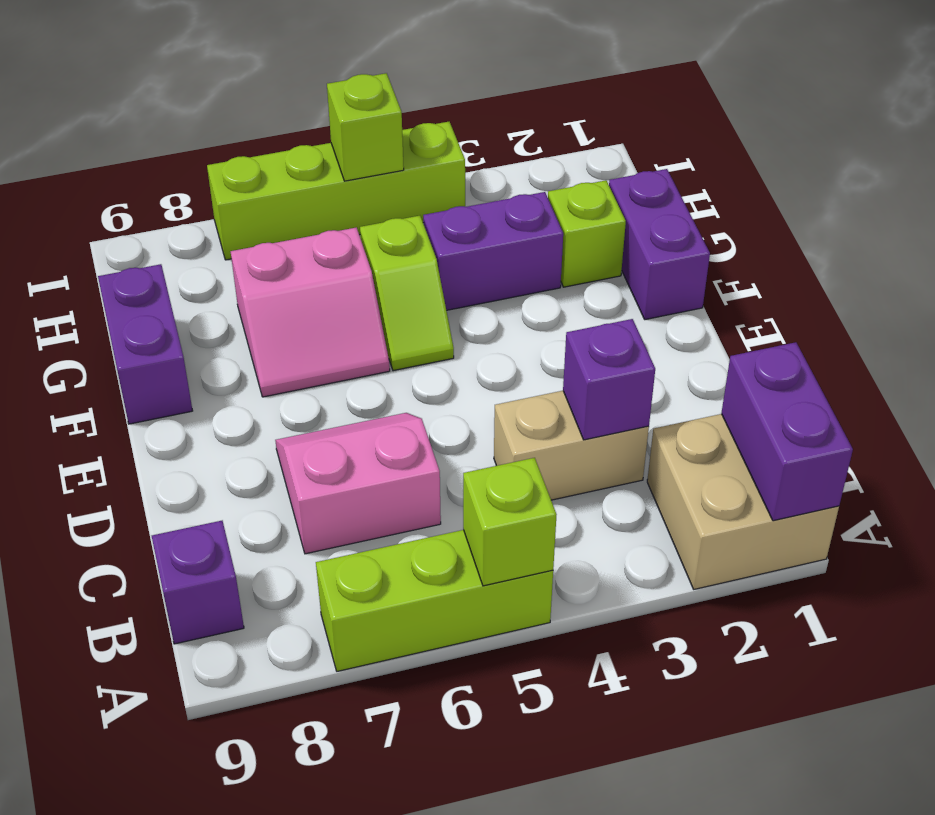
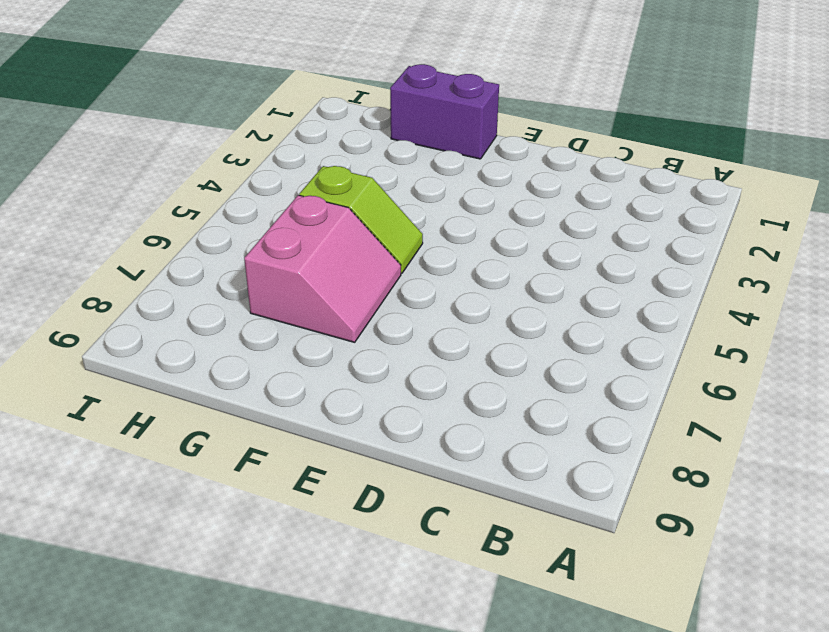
none -> tan brick A1:B2 level 1
none -> lime brick A5:A7 level 1
none -> purple brick B9 level 1

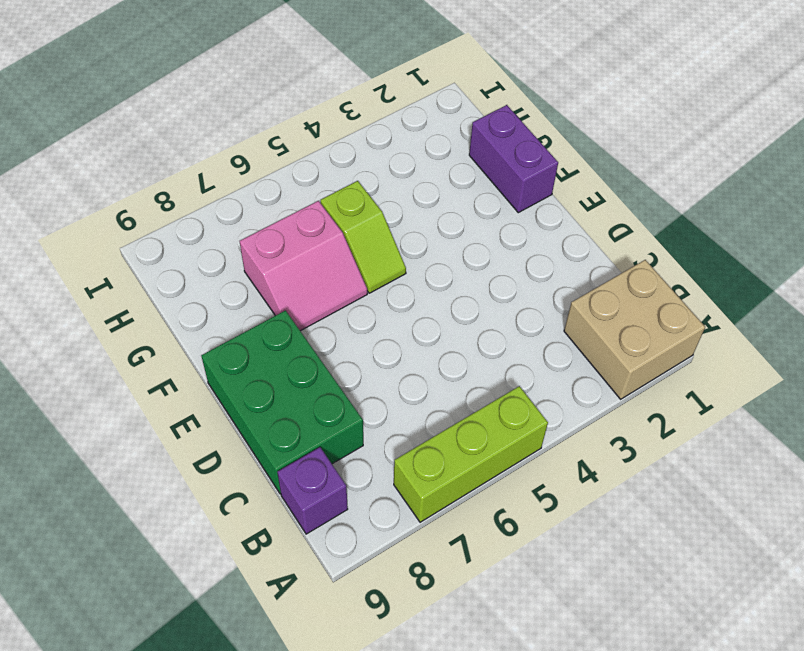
green brick C8:E9 level 1 -> none
none -> tan brick C3:C4 level 1
none -> pink slope C6:D7 level 1 top C
none -> purple brick F9:G9 level 1

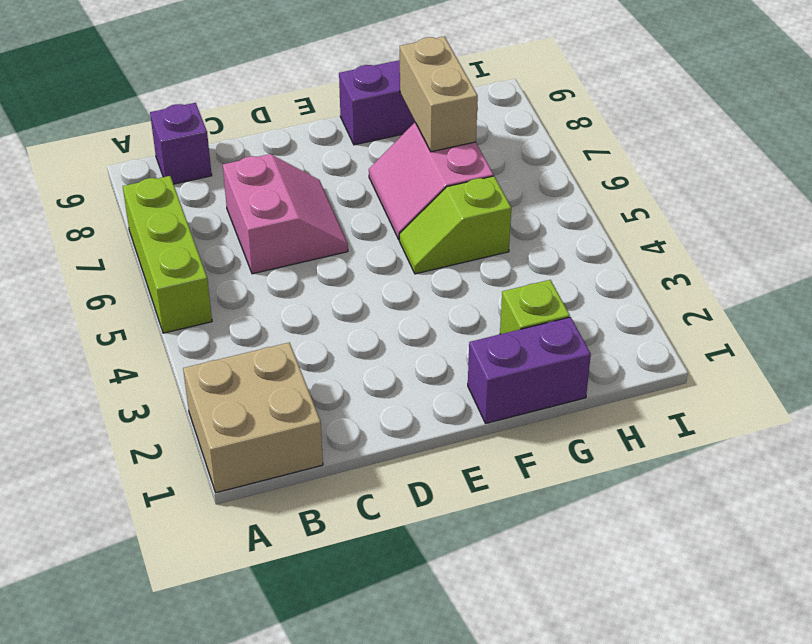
tan brick G7:G8 level 2 -> tan brick C3:C4 level 1
none -> purple brick G3:G4 level 1
none -> lime brick I4:I7 level 1
none -> purple brick A1:B1 level 2

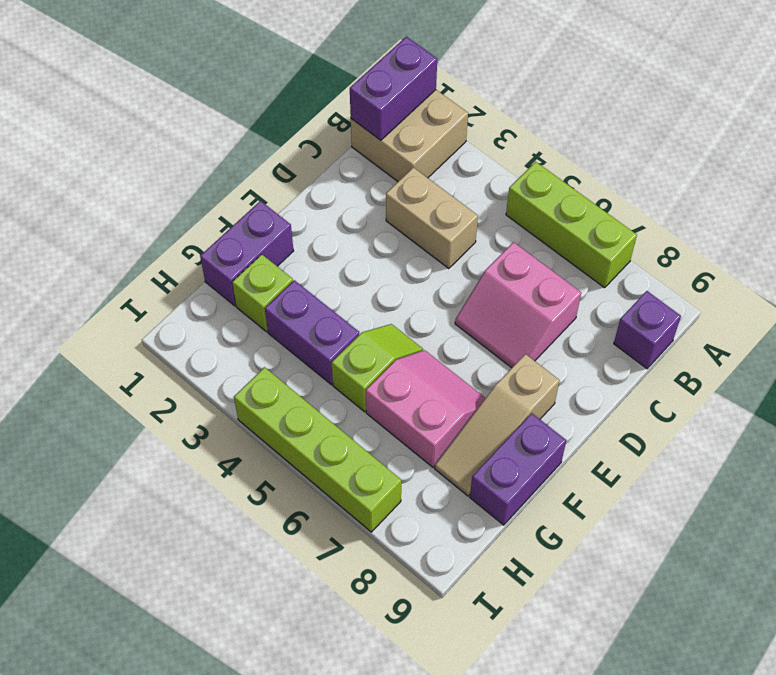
tan slope E8:G8 level 1 top E -> none
none -> lime brick A5 level 2
none -> purple brick C3 level 2
none -> lime brick I5 level 2

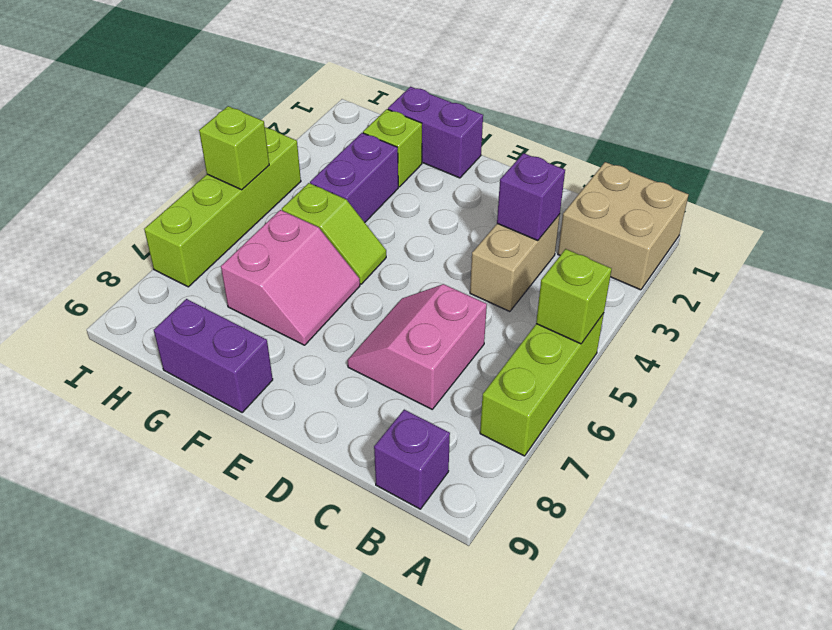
none -> purple brick A1:B1 level 2

